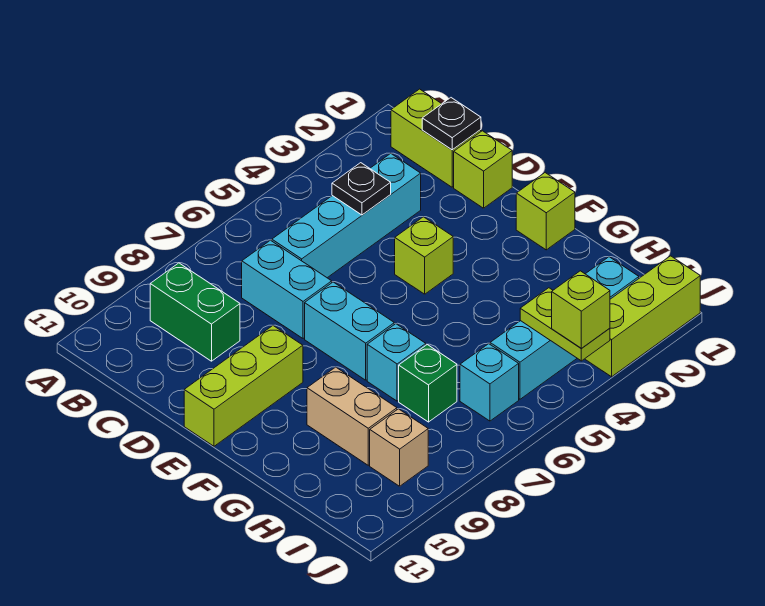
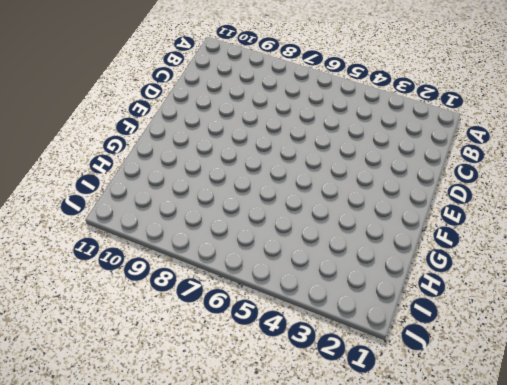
none -> lime brick B1:C1 level 1
none -> green brick B9:C9 level 1
none -> cyan brick C3:C6 level 1

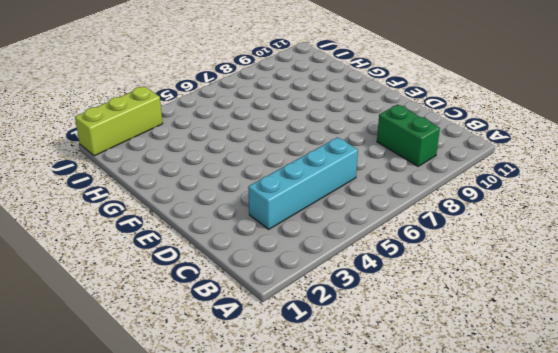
none -> lime brick B1:C1 level 1
none -> cyan brick C7:D7 level 1
none -> lime brick D1 level 1

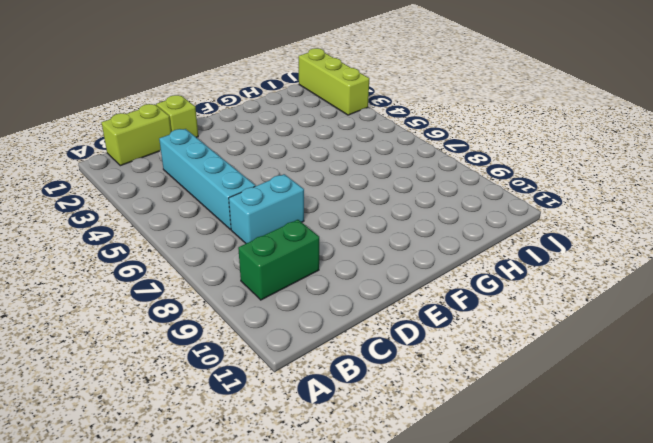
none -> lime brick E4 level 1
none -> cyan brick E7:F7 level 1
none -> lime brick E9:E11 level 1

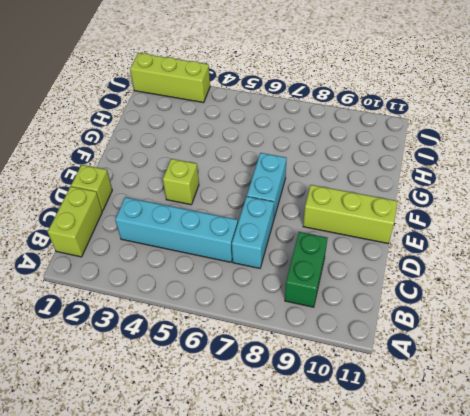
none -> lime brick F1 level 1
none -> cyan brick G7 level 1
none -> tan brick G9:H9 level 1

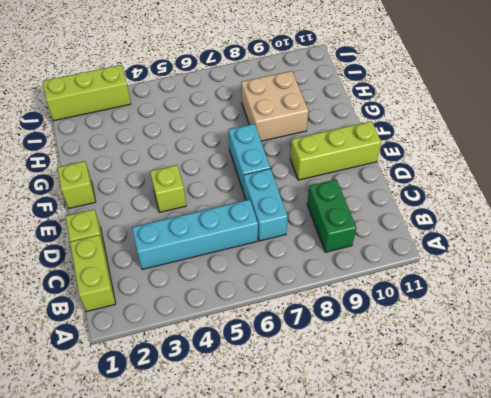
tan brick G8:H9 level 1 -> tan brick G9:H9 level 1
none -> cyan brick G7 level 1
none -> green brick H7 level 1
none -> cyan brick I2:I5 level 1

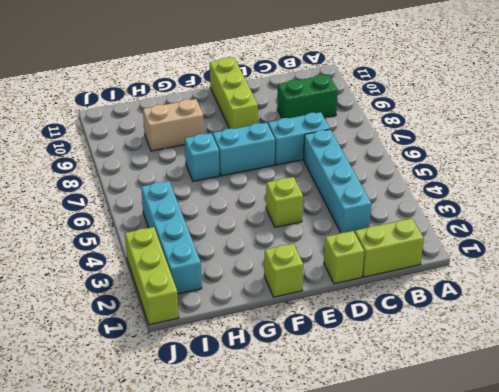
none -> green brick H7 level 1
none -> cyan brick I6 level 1
none -> tan brick I9 level 1

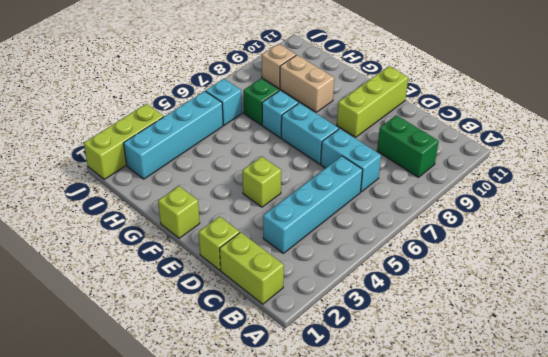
none -> black plate C1 level 2
none -> black plate C4 level 2
none -> lime plate I4:J4 level 2

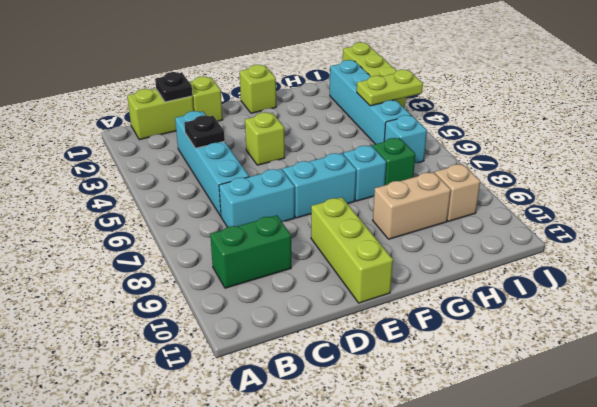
none -> lime brick J4 level 3

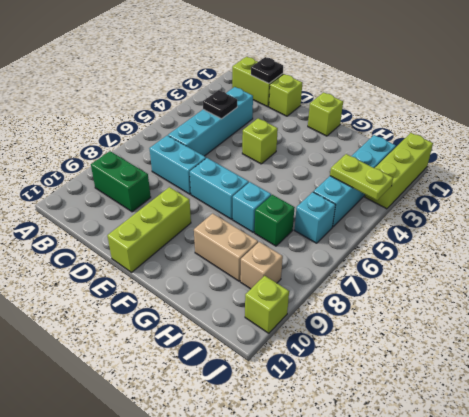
lime brick J10 level 1 -> lime brick J4 level 3

